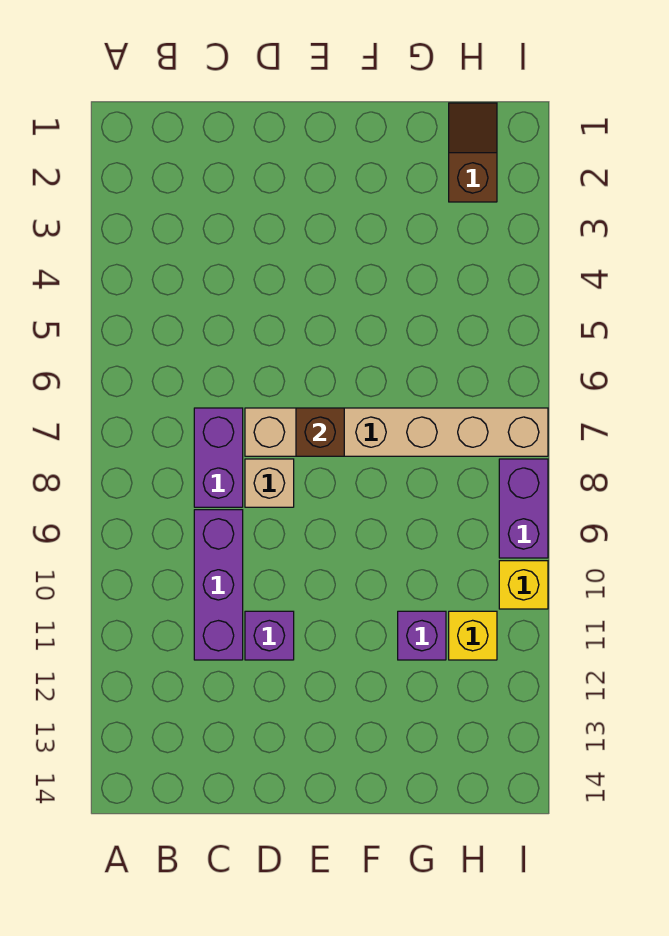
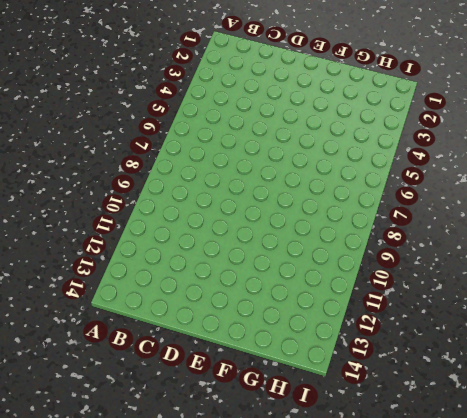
none -> purple brick C7:C8 level 1
none -> purple brick C9:C11 level 1

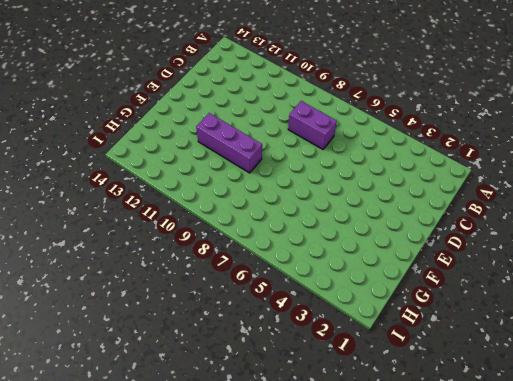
purple brick F9:F11 level 1 -> purple brick C9:C11 level 1
none -> tan brick D7:I7 level 1
none -> tan brick D8 level 1

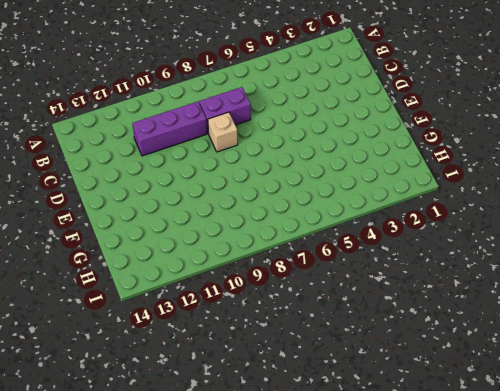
none -> tan brick D7:I7 level 1
none -> purple brick D11 level 1

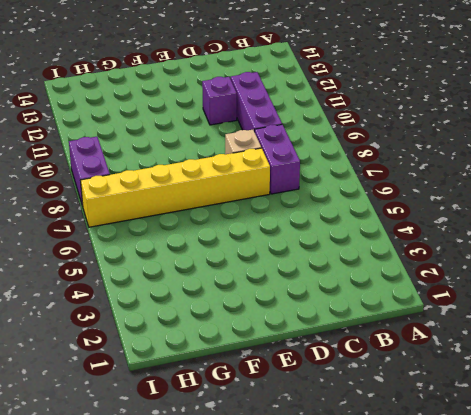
yellow brick D7:I7 level 1 -> tan brick D7:I7 level 1
none -> purple brick G11 level 1
none -> brown slope H1:H2 level 1 top 2

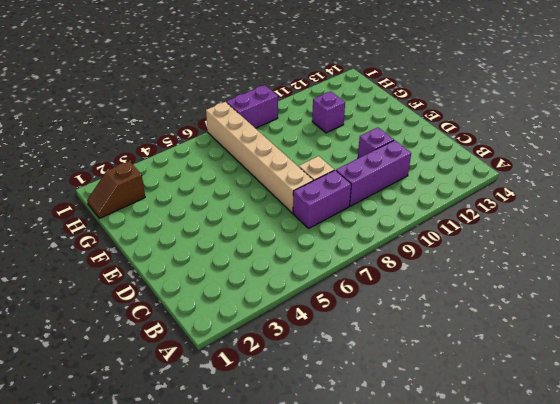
none -> yellow brick H11 level 1
none -> yellow brick I10 level 1

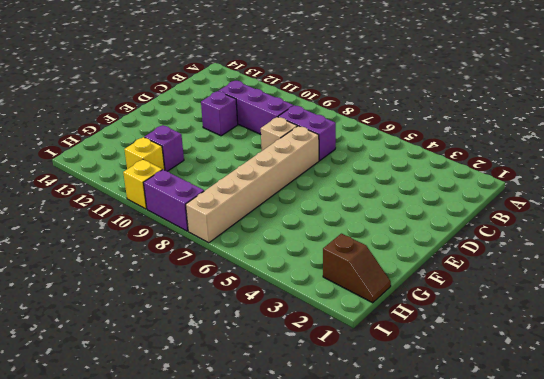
none -> brown brick E7 level 2

